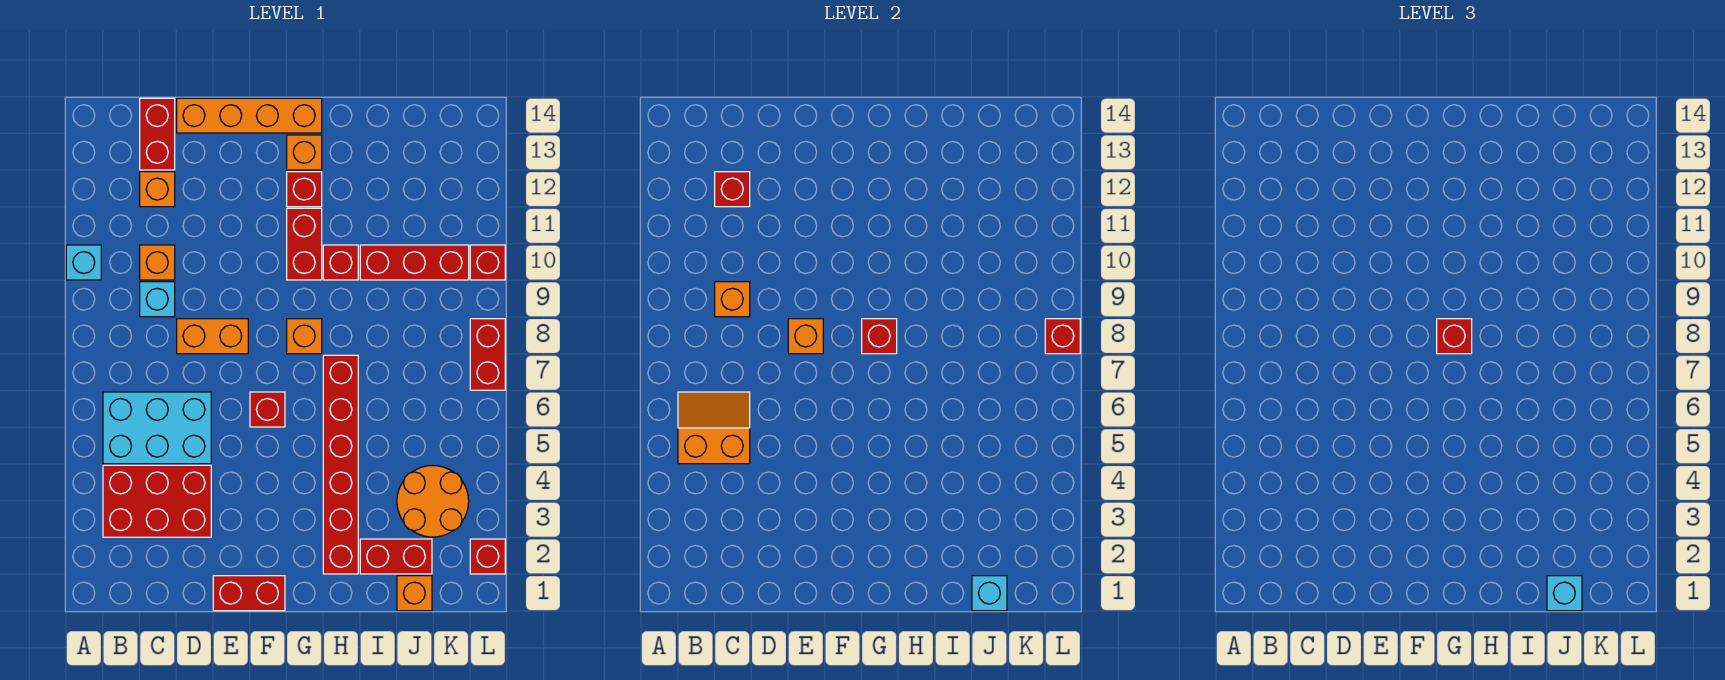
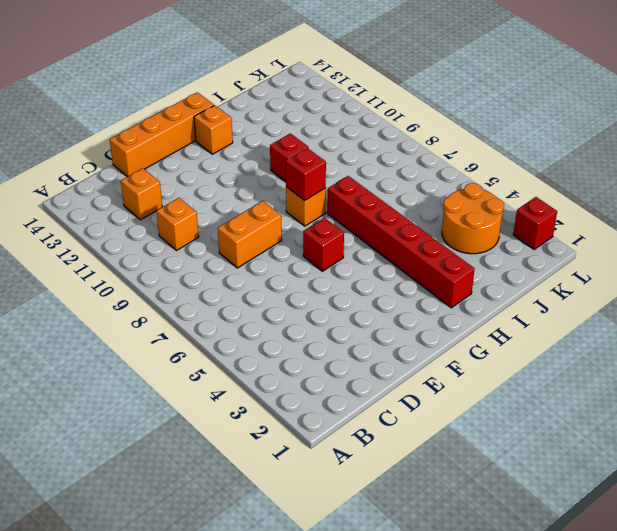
none -> cyan brick A10 level 1
none -> red brick B3:D4 level 1
none -> cyan brick B5:D6 level 1
none -> cyan brick C9 level 1

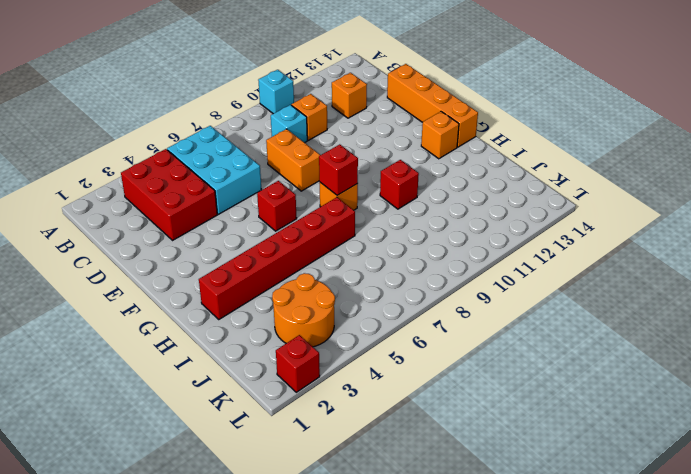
none -> red brick C13:C14 level 1
none -> red brick E1:F1 level 1
none -> red brick G10:G11 level 1
none -> red brick G12 level 1

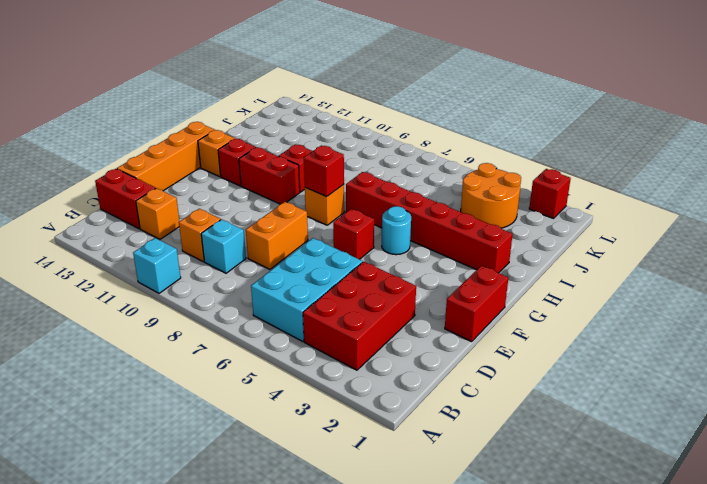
cyan round brick G5 level 1 -> none
none -> red brick I2:J2 level 1
none -> red brick I10:K10 level 1
none -> orange brick J1 level 1
none -> red brick L7:L8 level 1

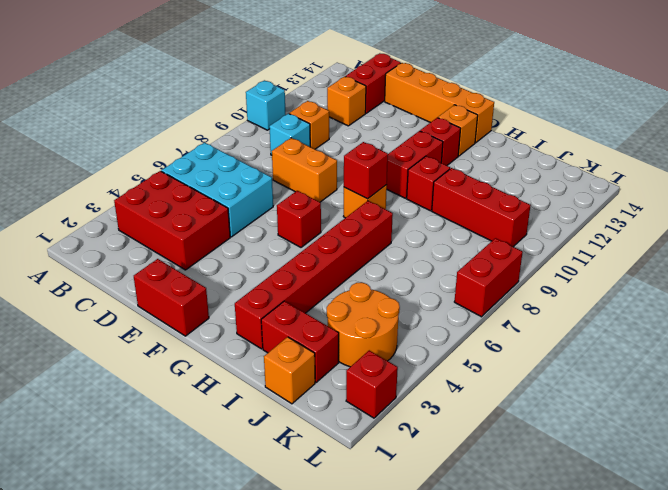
none -> red brick L10 level 1
none -> orange slope B5:C6 level 2 top 5
none -> orange brick C9 level 2
none -> red brick C12 level 2

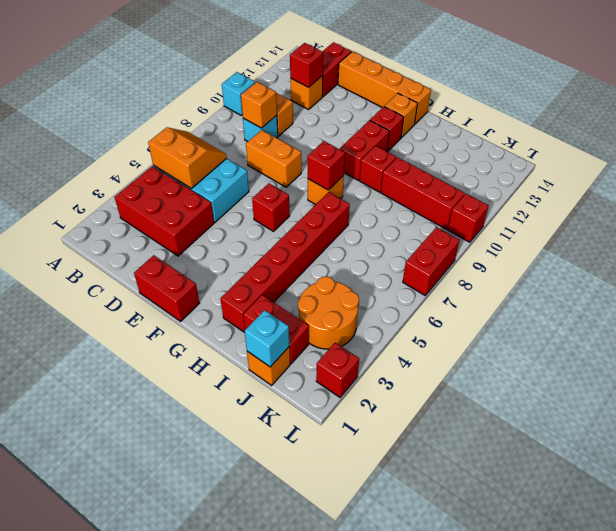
none -> orange brick E8 level 2
none -> red brick L8 level 2
none -> red brick G8 level 3
none -> cyan brick J1 level 3

